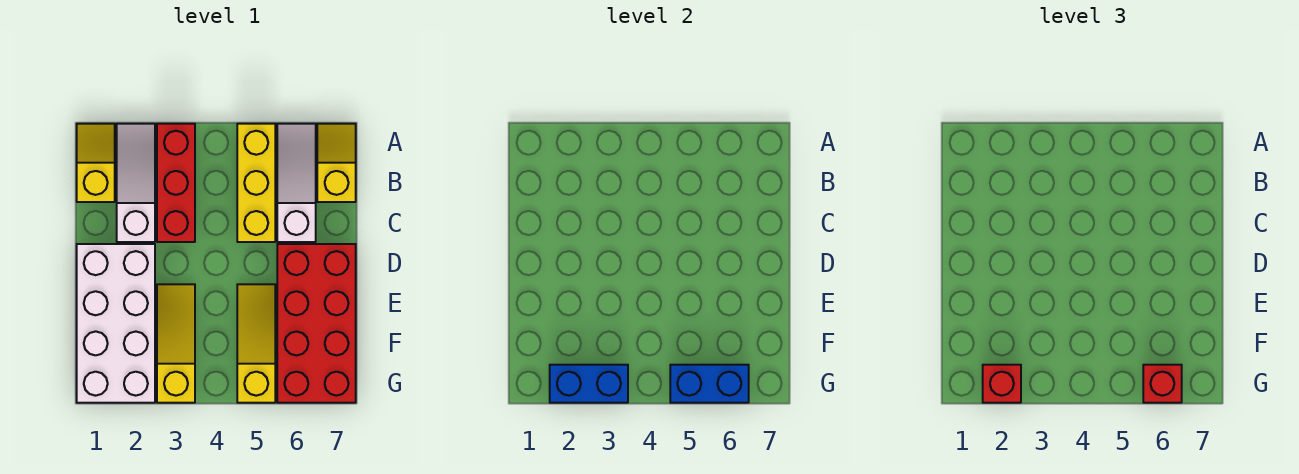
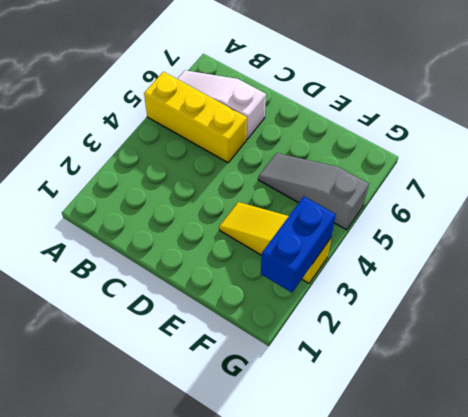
grey slope E5:G5 level 1 top G -> yellow slope E5:G5 level 1 top G
none -> yellow slope A1:B1 level 1 top B
none -> white slope A2:C2 level 1 top C
none -> red brick A3:C3 level 1

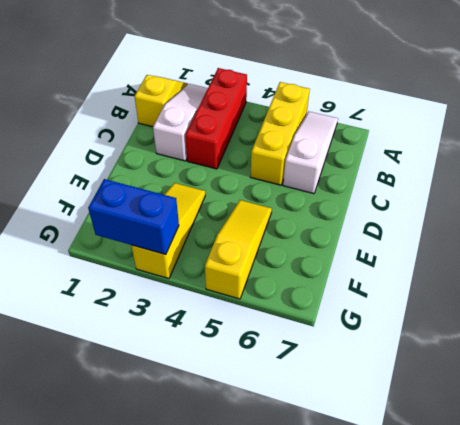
none -> yellow slope A7:B7 level 1 top B
none -> white brick D1:G2 level 1
none -> red brick D6:G7 level 1

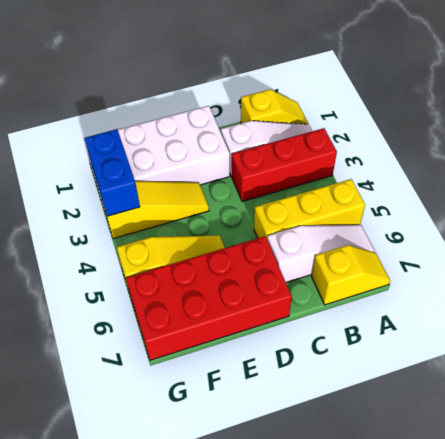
none -> blue brick G5:G6 level 2
none -> red brick G2 level 3
none -> red brick G6 level 3

